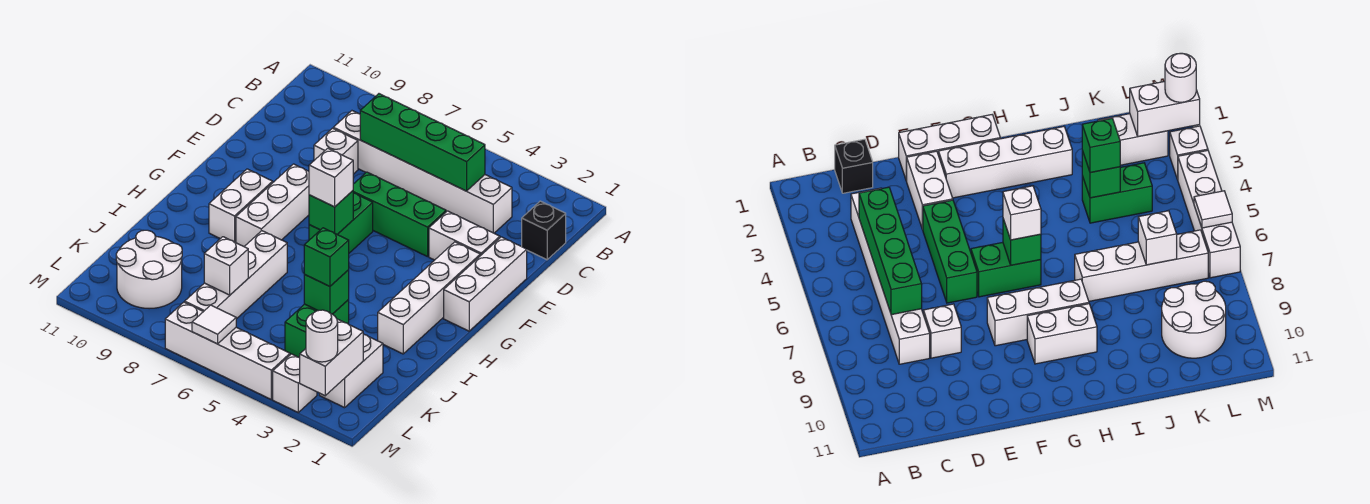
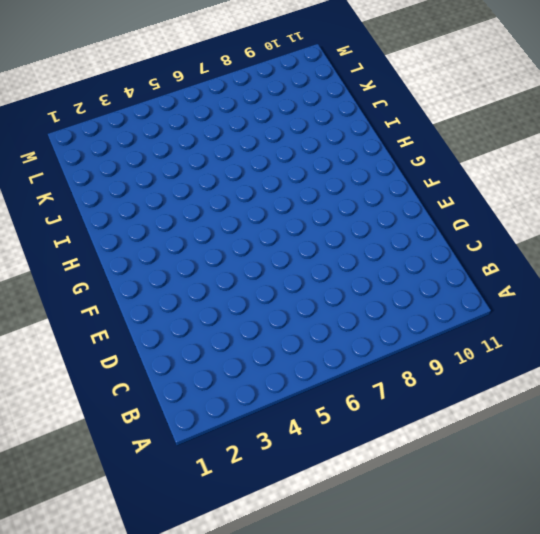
none -> black brick C1 level 1
none -> white brick C3:C8 level 1
none -> white brick D8 level 1

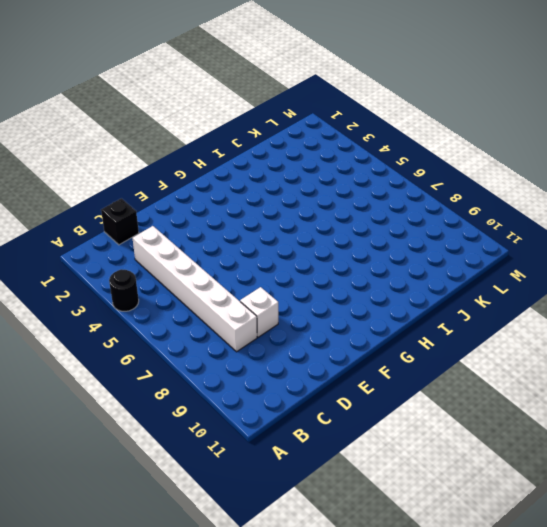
black round brick A4 level 1 -> none
none -> white brick E1:G1 level 1
none -> white brick E2:E3 level 1
none -> green brick E4:E6 level 1

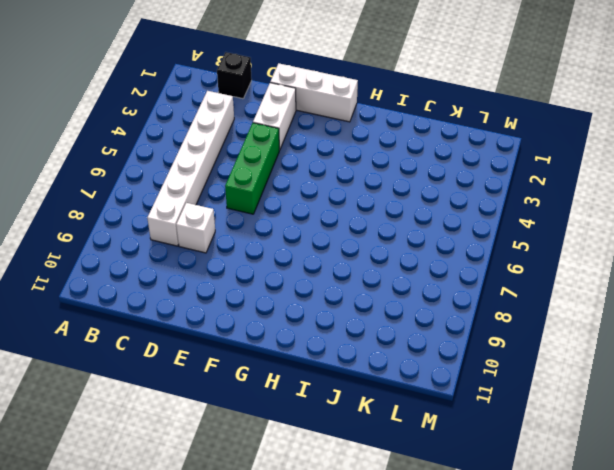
none -> white brick F2:I2 level 1
none -> green brick F6:G6 level 1
none -> white brick F8:H8 level 1

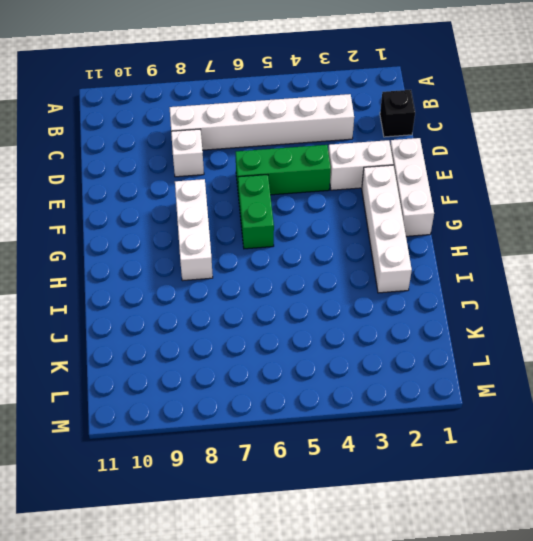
none -> white brick G9:H9 level 1
none -> white brick I7:L7 level 1
none -> green brick J4:K4 level 1

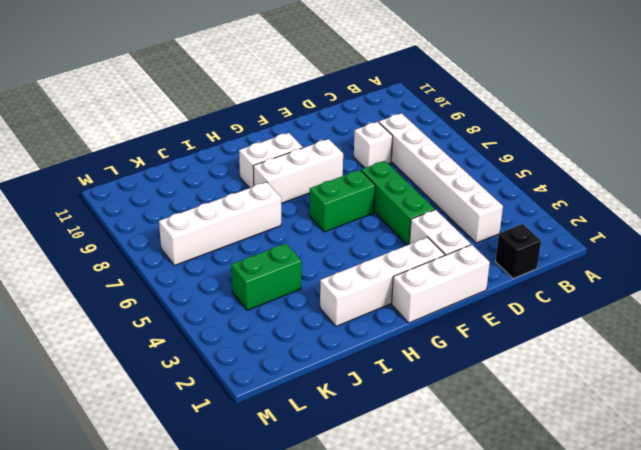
none -> white brick K2:L2 level 1
none -> white round brick K9:L10 level 1
none -> white brick M3 level 1

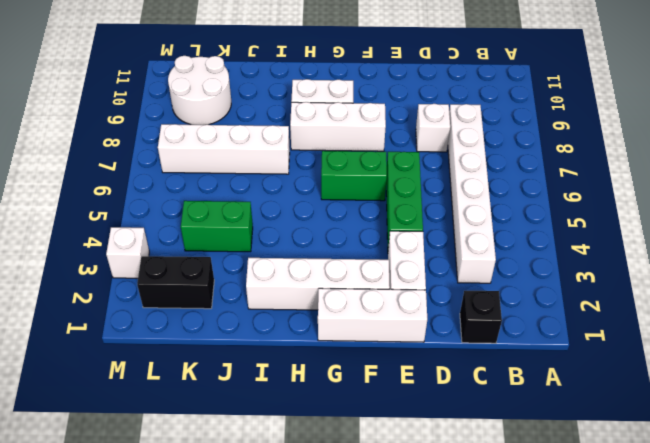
black brick K2:L2 level 1 -> white brick K2:L2 level 1
none -> white brick M4:M7 level 1
none -> green brick C4:C7 level 2
none -> green brick G6 level 2

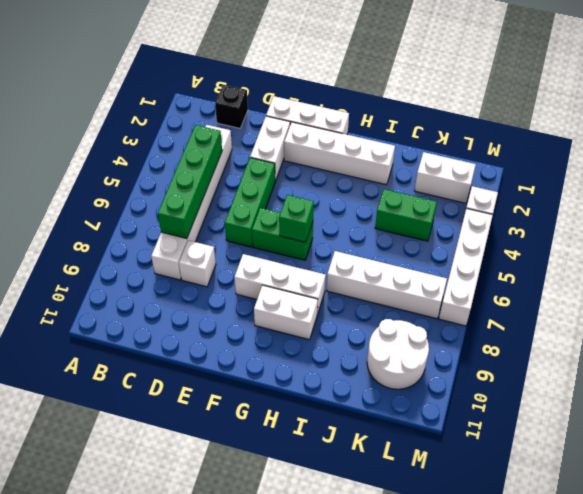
none -> green brick J4 level 2
none -> white brick K7 level 2
none -> white brick L2:M2 level 2

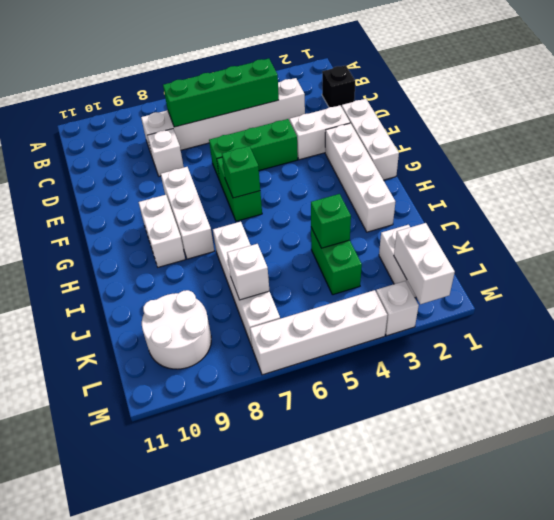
none -> white tile M6 level 2
none -> white brick G6 level 3
none -> green brick J4 level 3

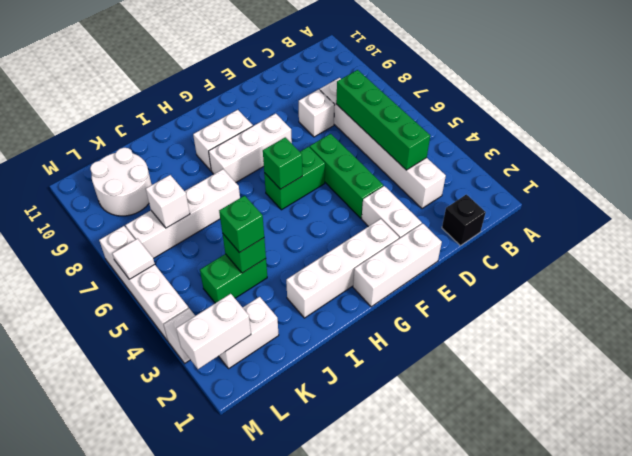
none -> white brick G6 level 3
none -> white round brick M2 level 3

